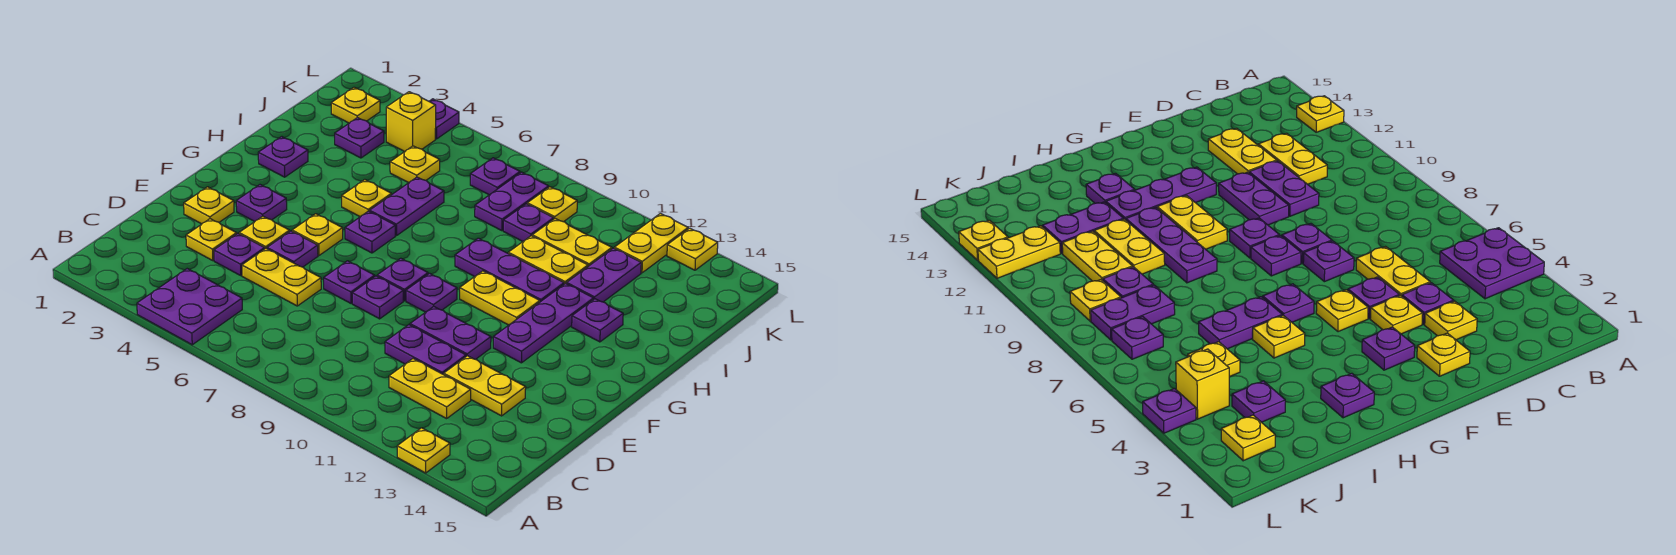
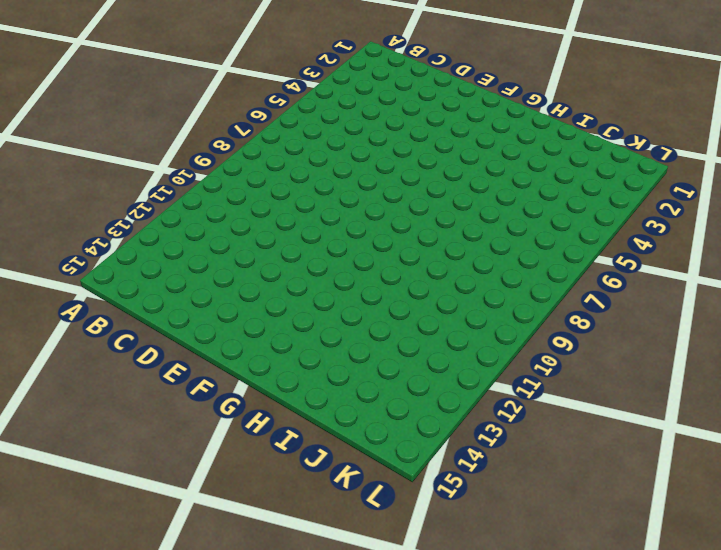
none -> purple plate A4:B5 level 1
none -> yellow plate A13 level 1
none -> yellow plate C11:C12 level 1
none -> yellow plate D3 level 1

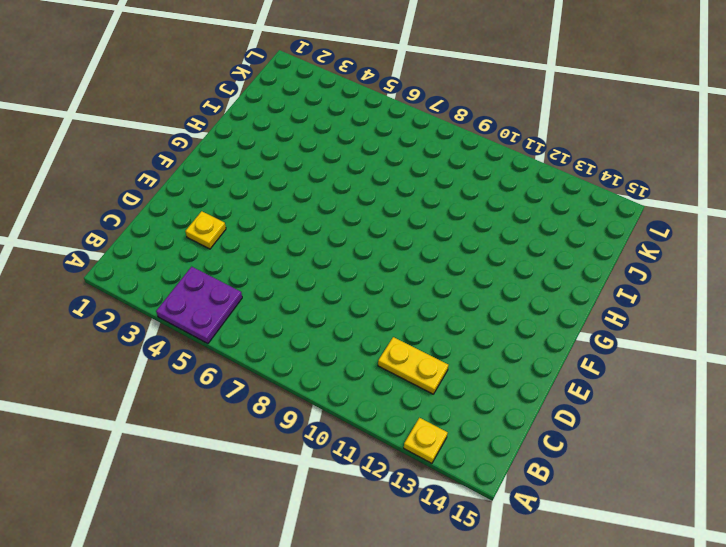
none -> purple plate D4 level 1
none -> yellow plate D5:D6 level 1
none -> purple plate D10:D11 level 1
none -> yellow plate D12:D13 level 1

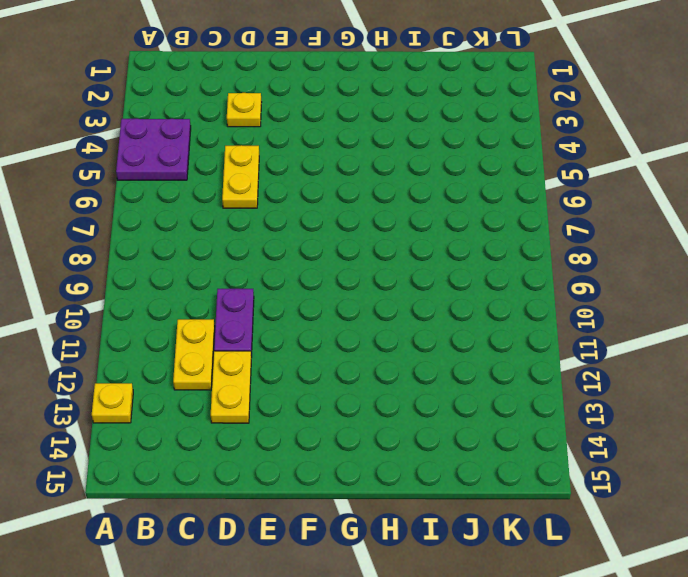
none -> purple plate D4 level 1
none -> yellow plate E2 level 1
none -> yellow plate E4 level 1
none -> purple plate E5 level 1

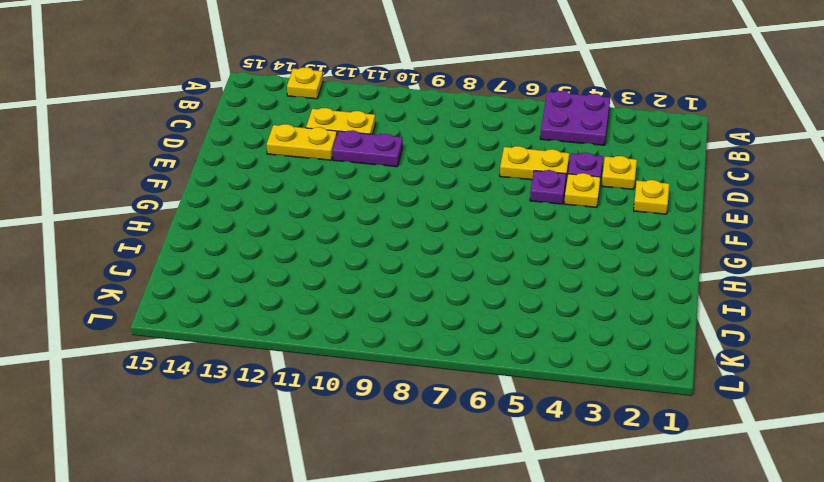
none -> purple plate E7 level 1
none -> purple plate E8 level 1
none -> purple plate E10:E11 level 1
none -> purple plate F3 level 1

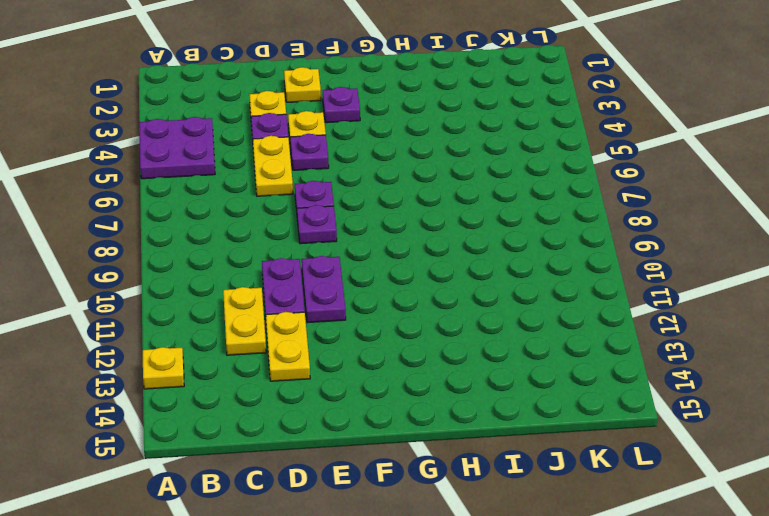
none -> yellow plate F5 level 1
none -> purple plate F8 level 1
none -> purple plate F9 level 1
none -> purple plate F12:H12 level 1

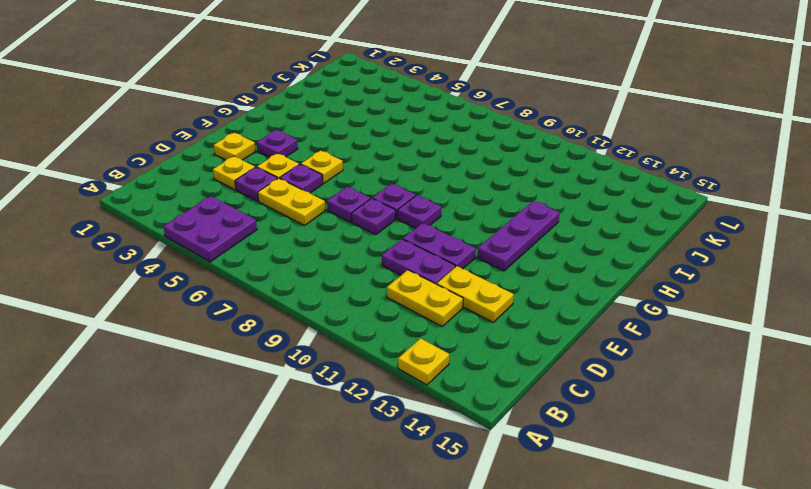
none -> purple plate G6 level 1
none -> yellow plate G10:G11 level 1
none -> purple plate H2 level 1
none -> yellow plate H5 level 1

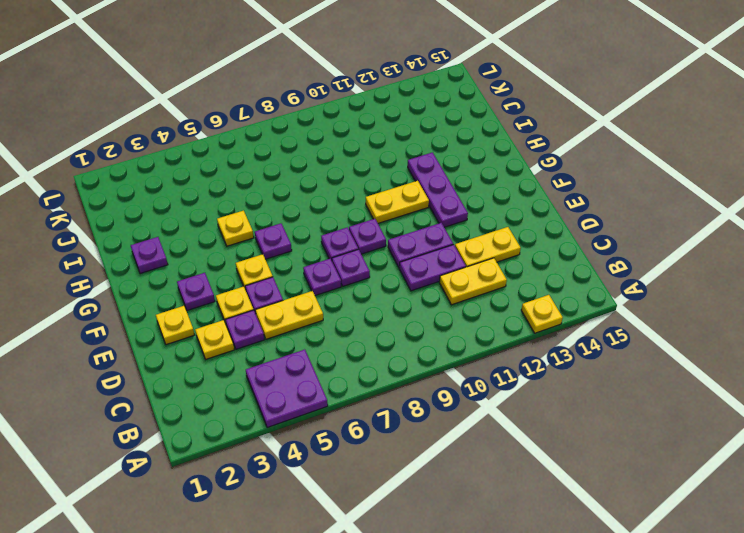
none -> purple plate H6:I6 level 1
none -> purple plate H9:H11 level 1
none -> purple plate H13 level 1
none -> yellow plate I10:I11 level 1

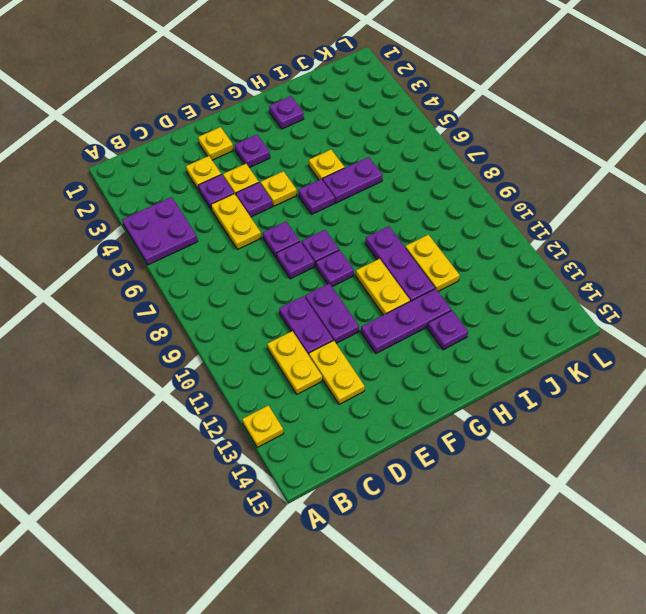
none -> purple plate I12:J12 level 1
none -> purple plate J3 level 1
none -> yellow plate J5 level 1
none -> purple plate J8:K8 level 1

